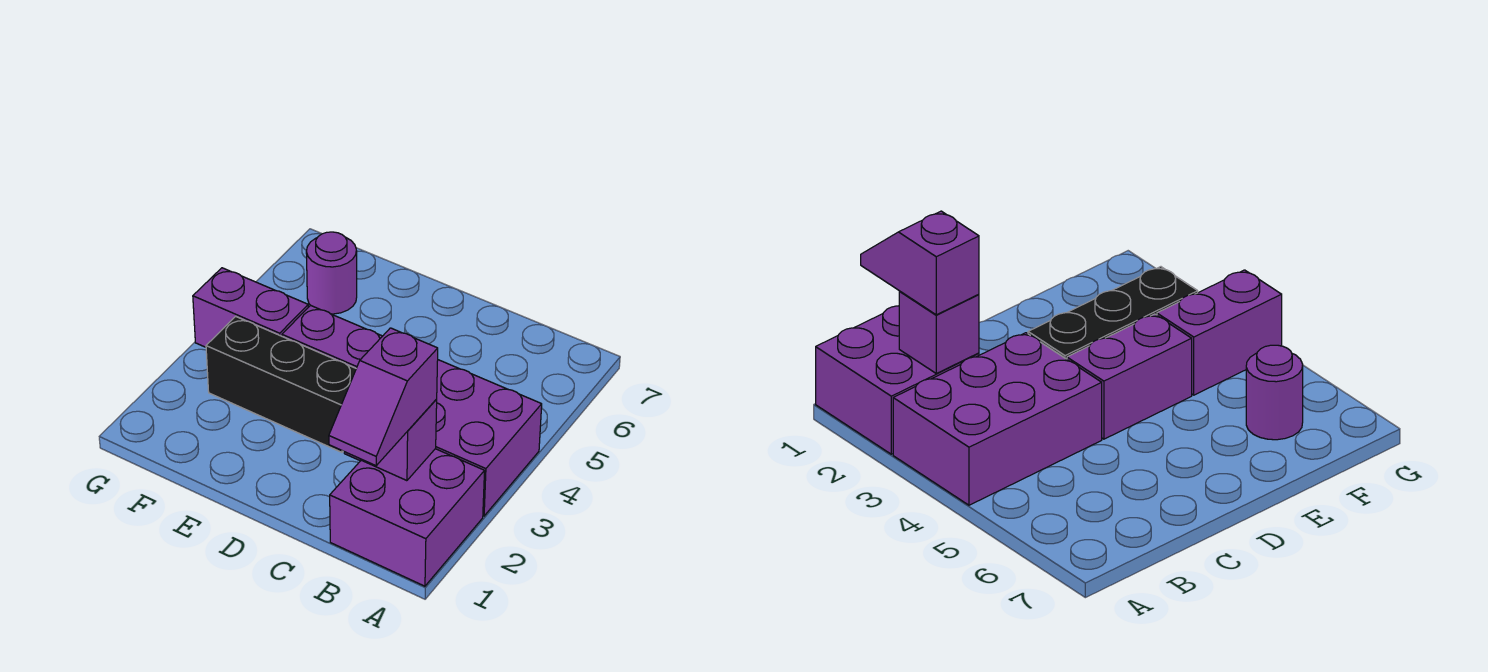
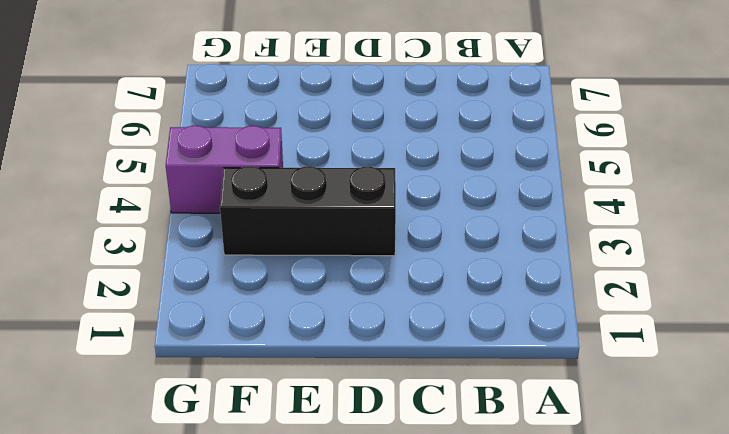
none -> purple brick A1:B2 level 1
none -> purple brick A3:C4 level 1

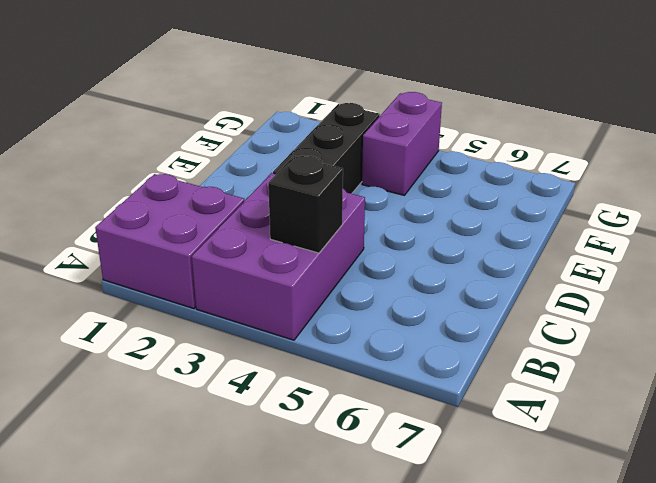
black brick B4 level 2 -> none
none -> purple brick D4:E4 level 1
none -> purple round brick F6 level 1

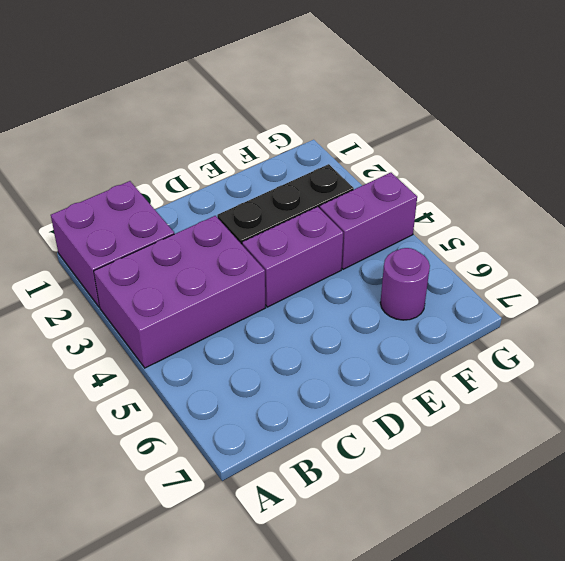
none -> purple brick B2 level 2
none -> purple slope B1:B2 level 3 top 2

